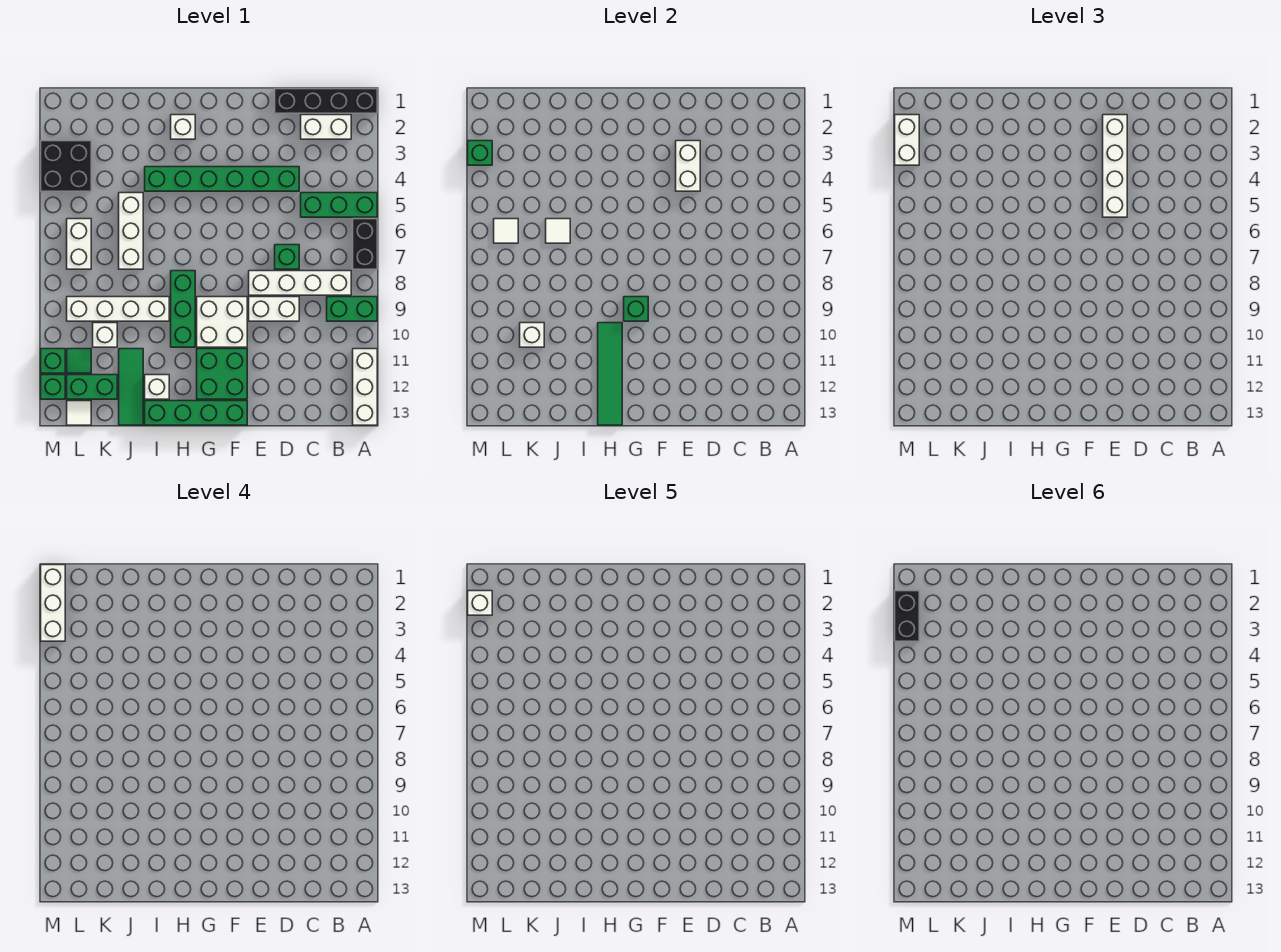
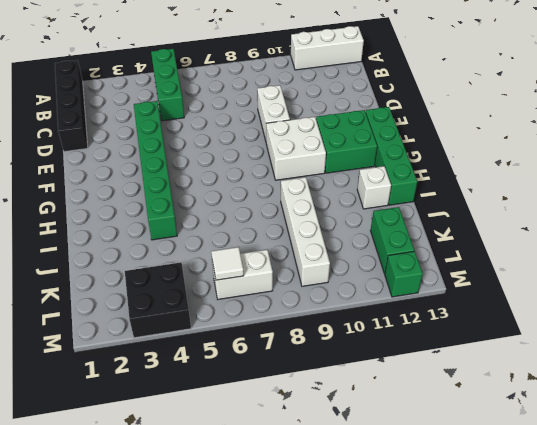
none -> black brick A6:A7 level 1
none -> green brick A9:B9 level 1
none -> white brick B2:C2 level 1
none -> white brick B8:E8 level 1

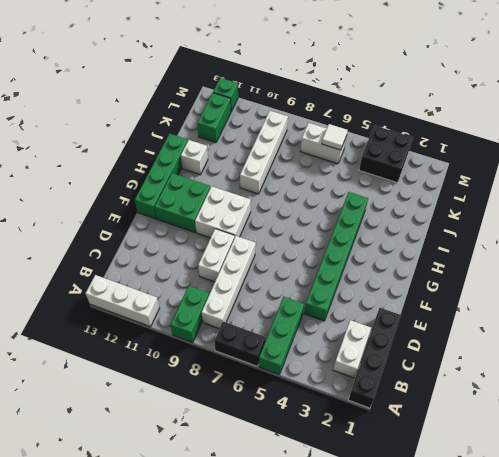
none -> green brick D7 level 1
none -> white brick H2 level 1
none -> green brick H8:H10 level 1
none -> white brick J5:J7 level 1

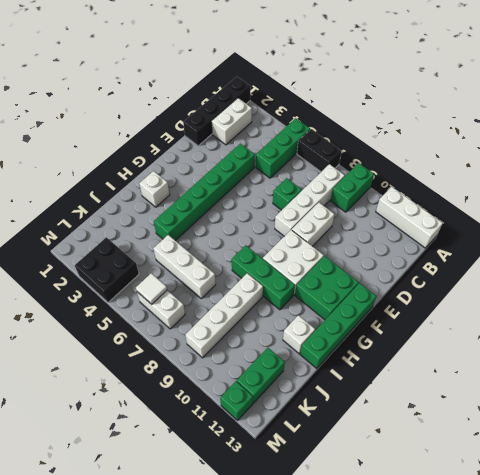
none -> green tile J11:J13 level 1
none -> white brick K10 level 1
none -> green tile L11 level 1
none -> white tile L13 level 1

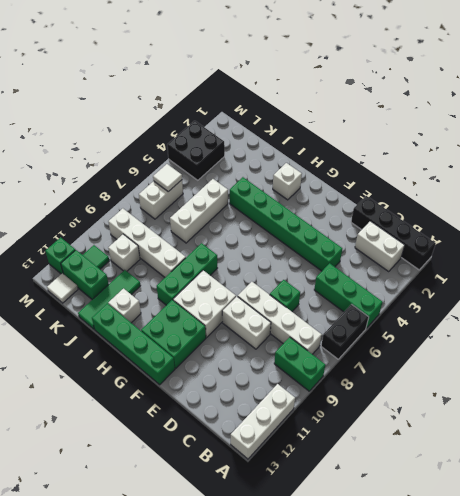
none -> green brick M11 level 1
none -> white brick E3:E4 level 2
none -> green brick G9 level 2
none -> green tile H10:H13 level 2

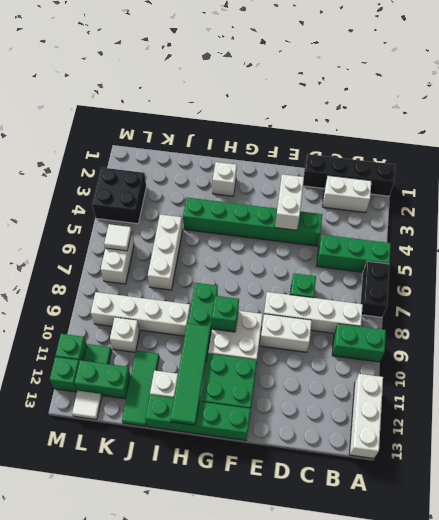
none -> white tile J6 level 2
none -> white brick K10 level 2
none -> green brick M3 level 2
none -> white brick E2:E5 level 3

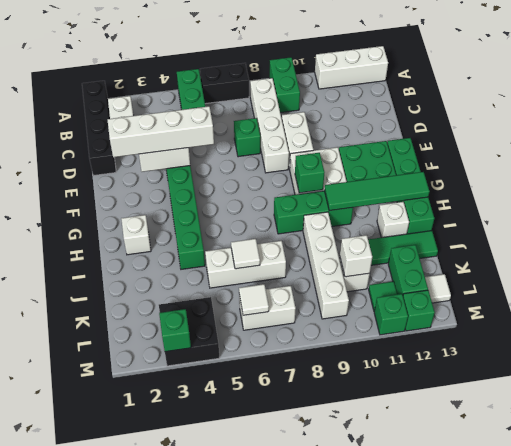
none -> white brick M2:M3 level 3
none -> white brick M1:M3 level 4
none -> white brick M2 level 5
none -> black brick M2:M3 level 6

